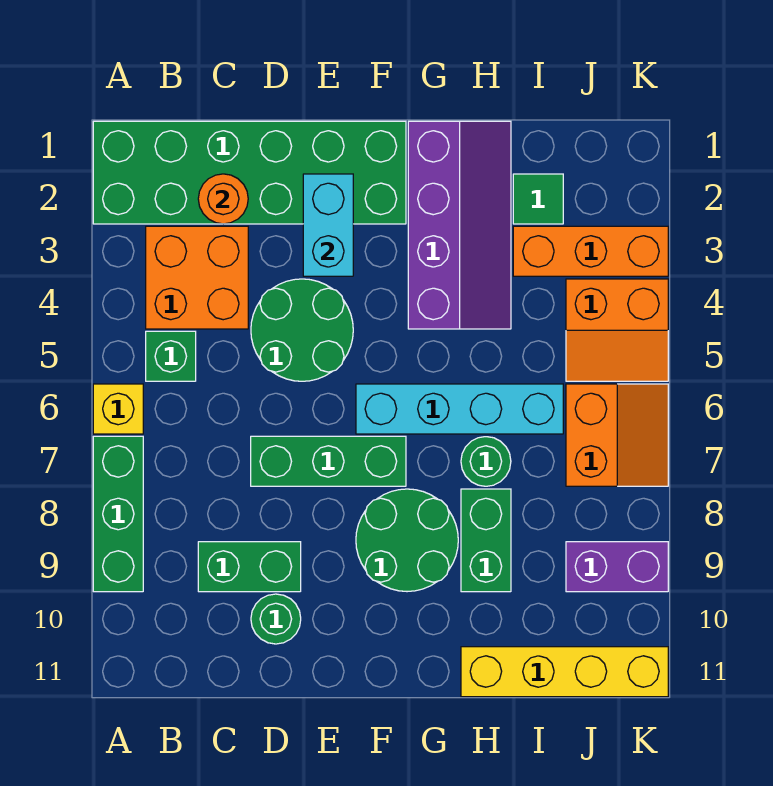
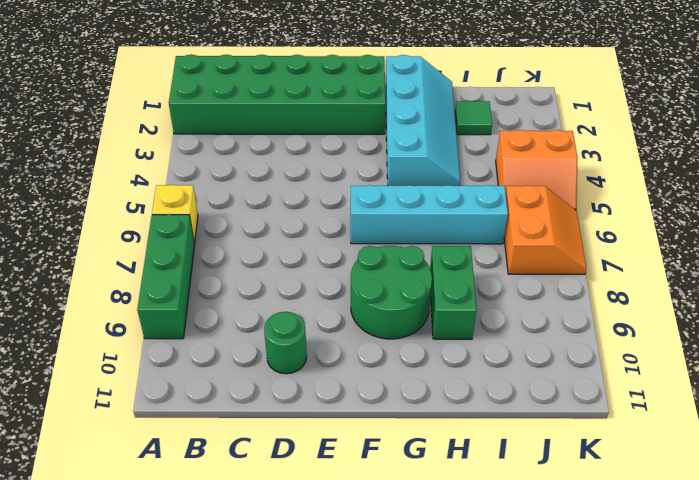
cyan slope G1:H4 level 1 top G -> purple slope G1:H4 level 1 top G
none -> orange brick B3:C4 level 1
none -> green brick B5 level 1
none -> green brick C9:D9 level 1

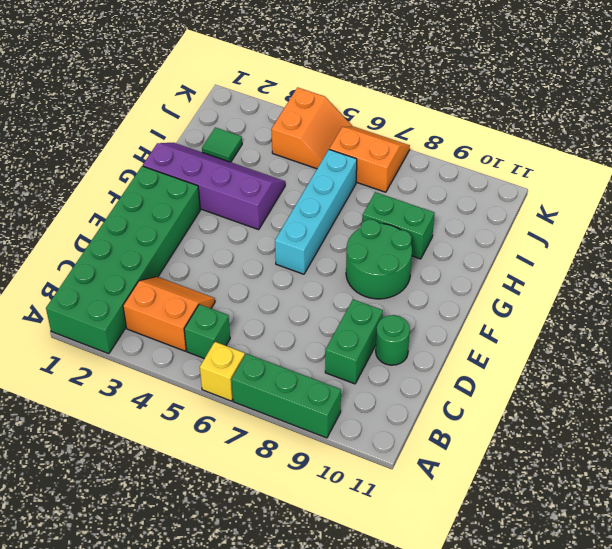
orange slope B3:C4 level 1 top B -> orange brick B3:C4 level 1
none -> green round brick D4:E5 level 1
none -> green brick D7:F7 level 1
none -> green round brick H7 level 1

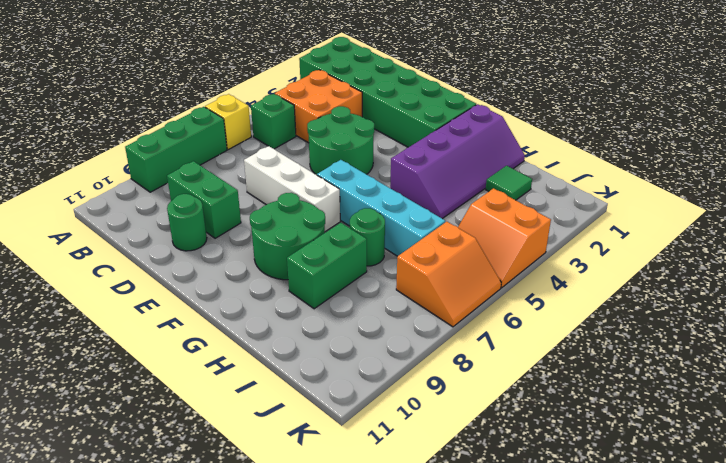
white brick D7:F7 level 1 -> green brick D7:F7 level 1
none -> yellow brick H11:K11 level 1
none -> orange brick I3:K3 level 1
none -> purple brick J9:K9 level 1

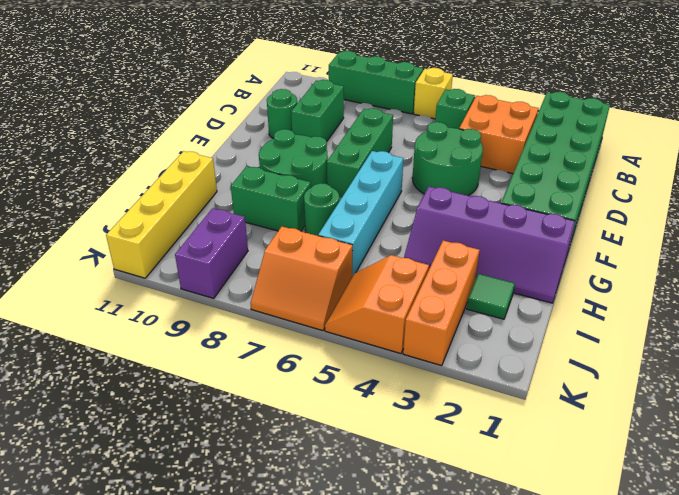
none -> orange round brick C2 level 2
none -> cyan brick E2:E3 level 2

